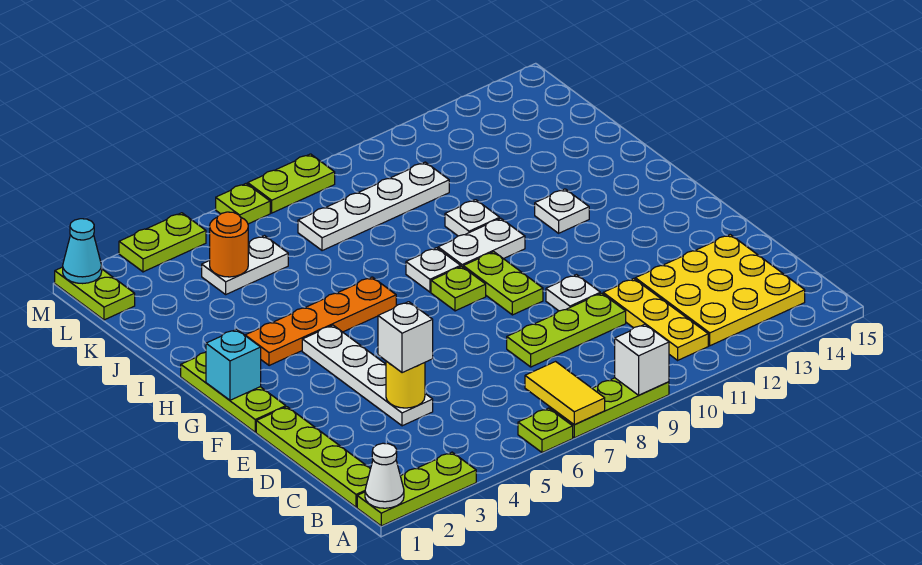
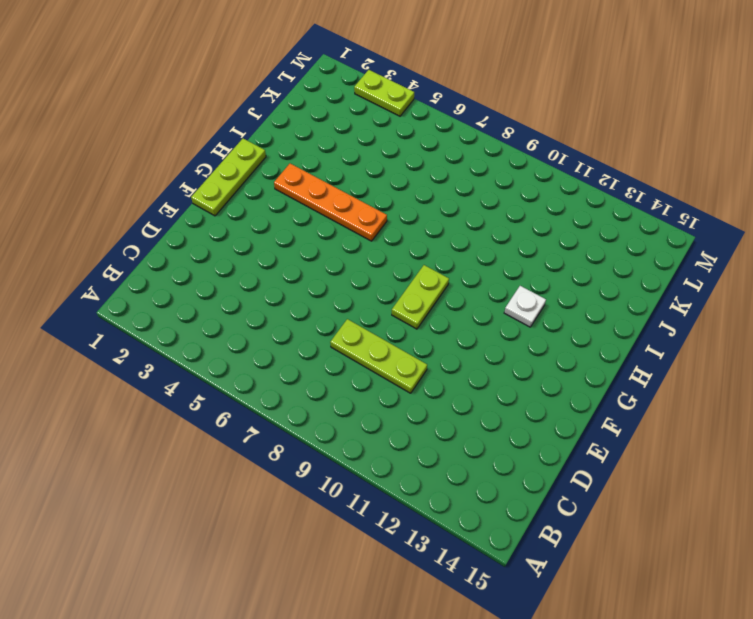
none -> lime plate A1:A3 level 1
none -> lime plate A6 level 1
none -> lime plate A7:A9 level 1
none -> lime plate B1:E1 level 1

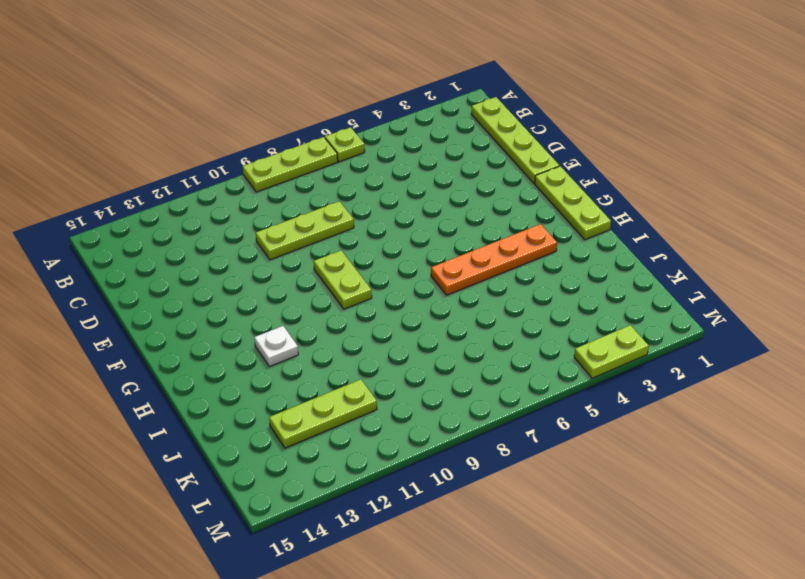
lime plate K11:K13 level 1 -> lime plate A1:A3 level 1
none -> yellow plate B11:D11 level 1
none -> yellow plate B12:D14 level 1
none -> white plate D4:G4 level 1
none -> white plate E10 level 1

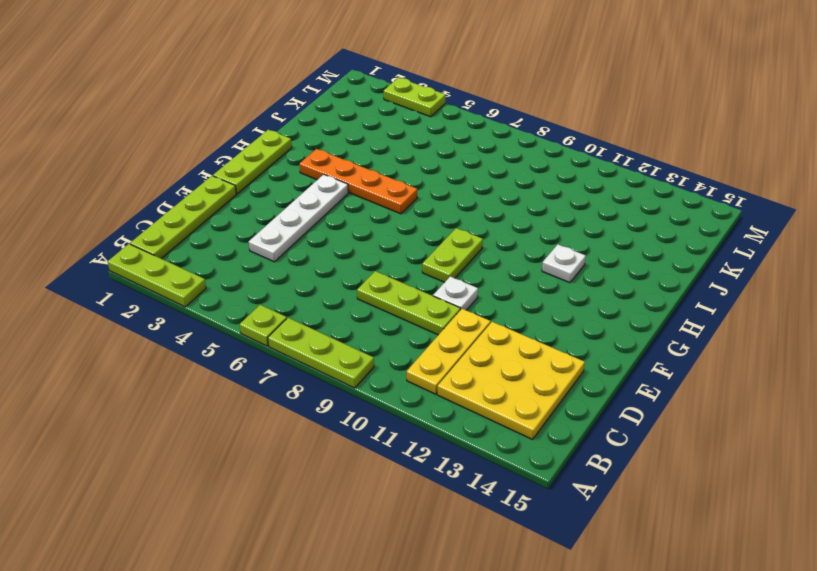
none -> lime plate G8 level 1
none -> white plate H8 level 1
none -> white plate H9:H10 level 1
none -> white plate I10 level 1

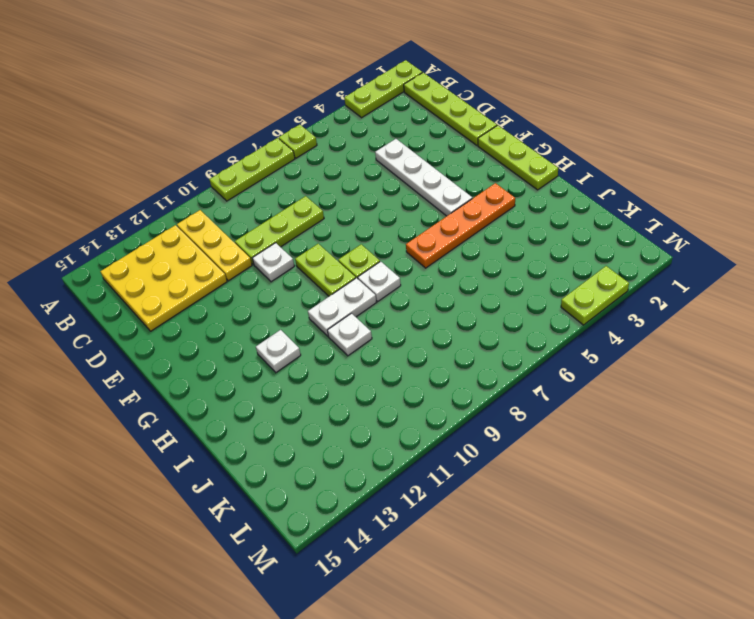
none -> white plate K4:K5 level 1
none -> white plate K7:K10 level 1
none -> lime plate L1:M1 level 1
none -> lime plate M6 level 1

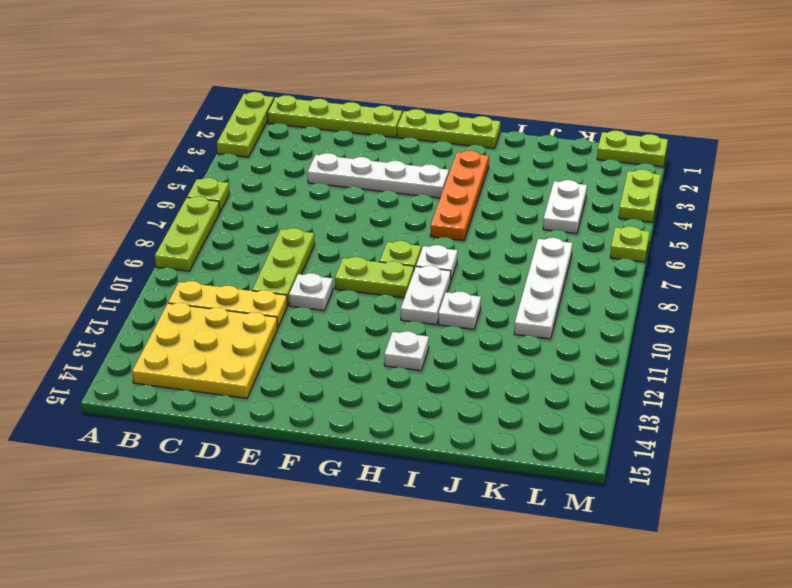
none -> lime plate M7:M8 level 1
none -> white cone A1 level 2
none -> yellow tile A7:B7 level 2
none -> white brick A9 level 2

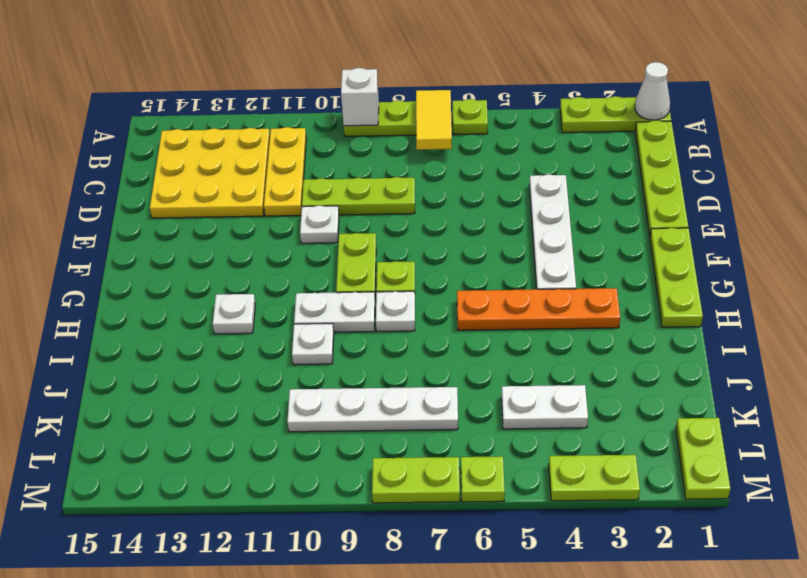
none -> yellow round brick D4 level 2
none -> cyan brick G1 level 2
none -> orange round brick K4 level 2
none -> cyan cone M1 level 2

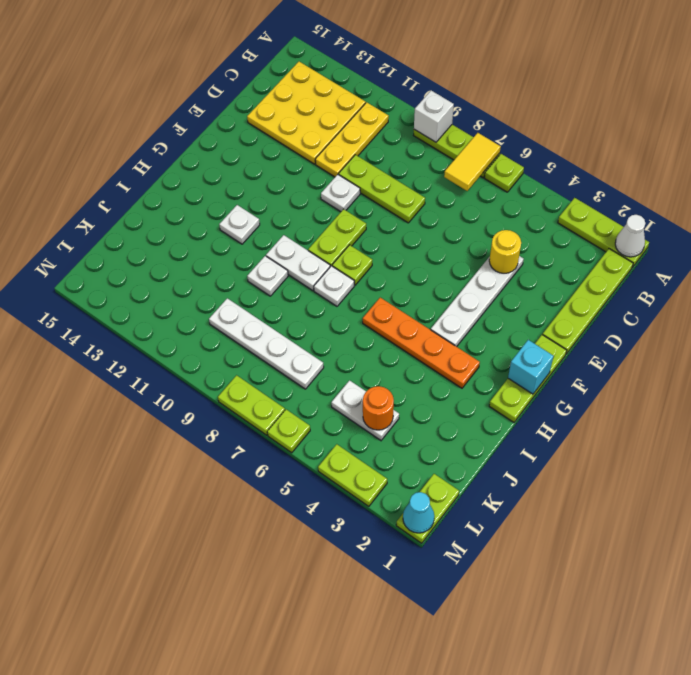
none -> white brick D4 level 3

